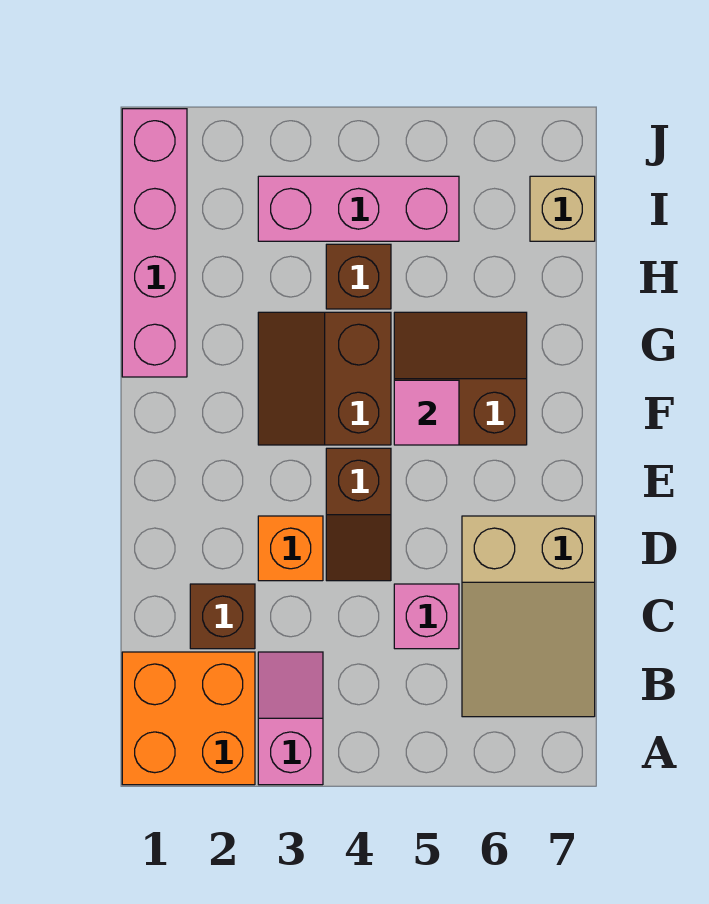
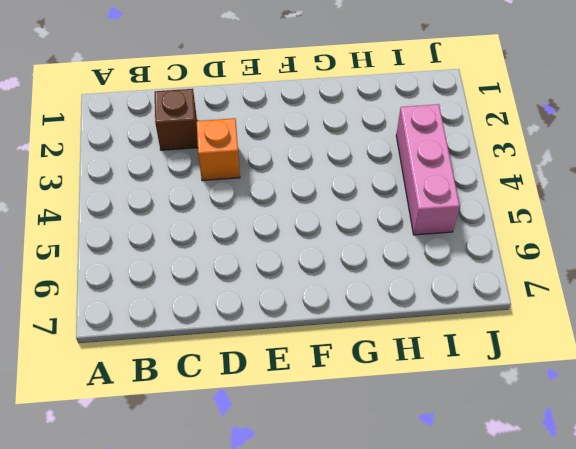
none -> orange brick A1:B2 level 1
none -> pink slope A3:B3 level 1 top A
none -> tan slope B6:D7 level 1 top D

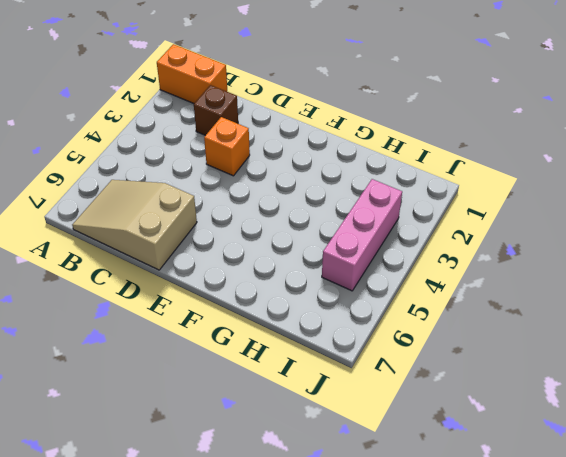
orange brick A1:B1 level 1 -> orange brick A1:B2 level 1
none -> pink slope A3:B3 level 1 top A
none -> pink brick C5 level 1
none -> brown slope D4:E4 level 1 top E

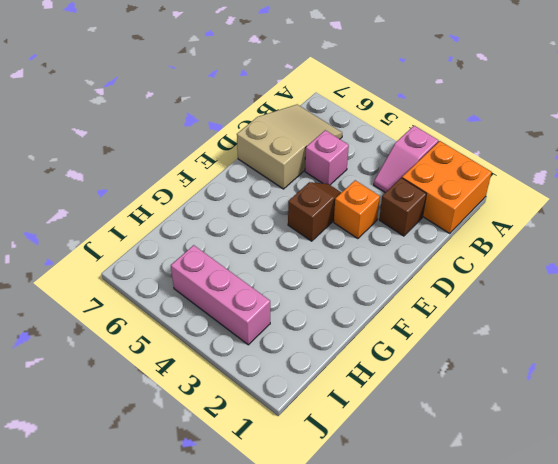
none -> brown slope F3:G4 level 1 top 4
none -> brown slope F5:G6 level 1 top F
none -> pink brick G1:J1 level 1

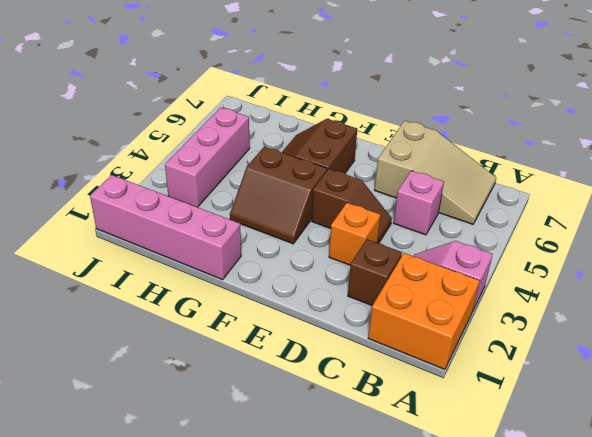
none -> brown brick H4 level 1
none -> tan brick I7 level 1
none -> pink tile F5 level 2

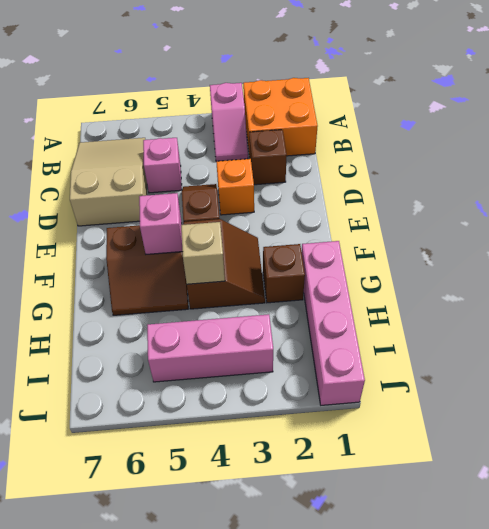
pink brick F5 level 2 -> pink tile F5 level 2
brown brick G2 level 1 -> brown brick H4 level 1
tan brick G4 level 2 -> tan brick I7 level 1

